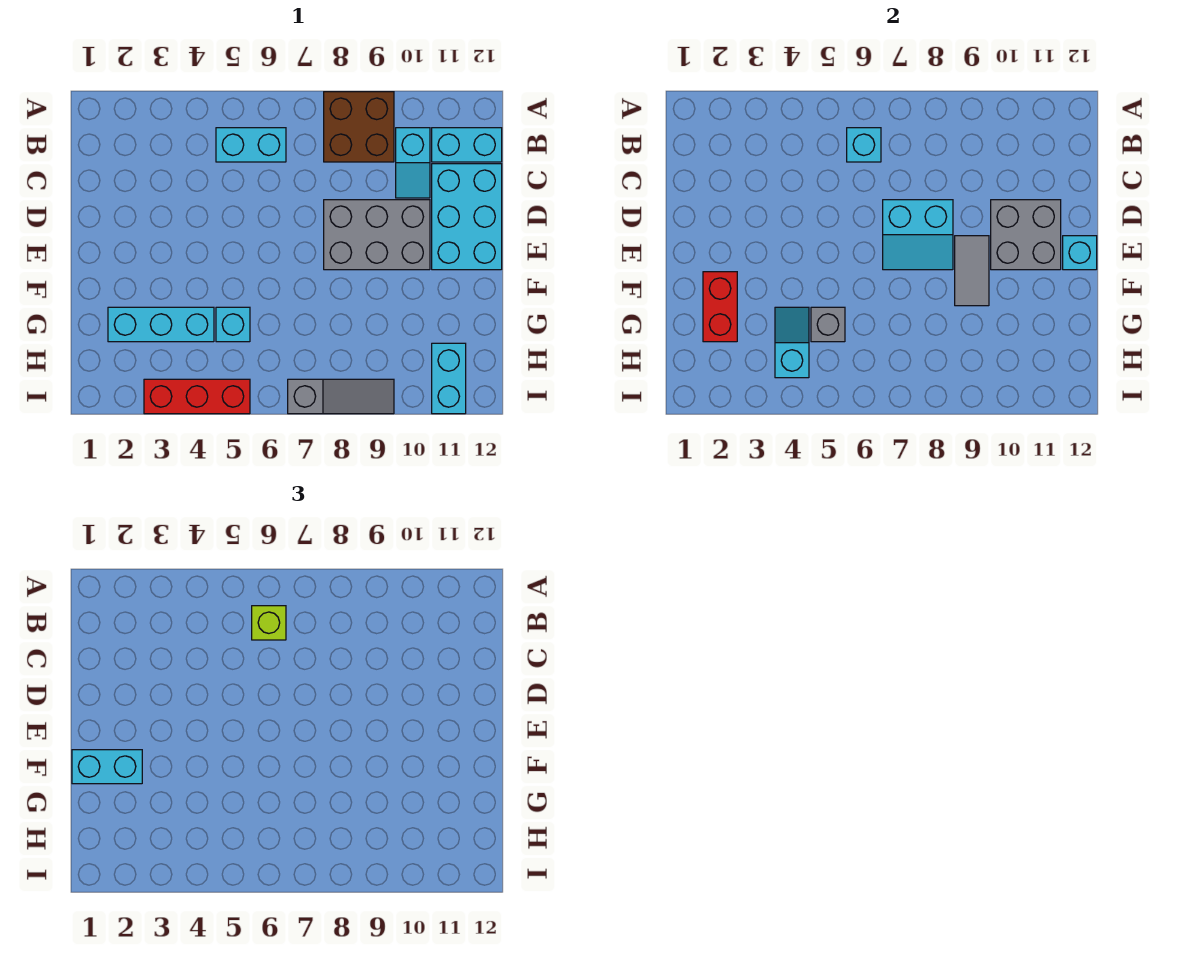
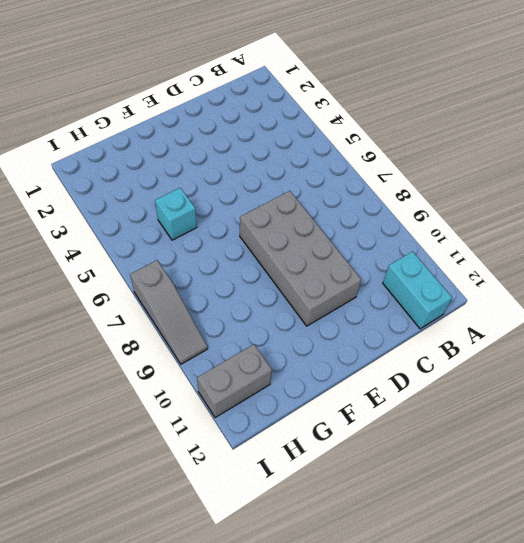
grey brick D7:E10 level 1 -> grey brick D8:E10 level 1
grey brick H11:I11 level 1 -> cyan brick H11:I11 level 1
none -> brown brick A8:B9 level 1
none -> cyan brick B5:B6 level 1
none -> cyan slope B10:C10 level 1 top B

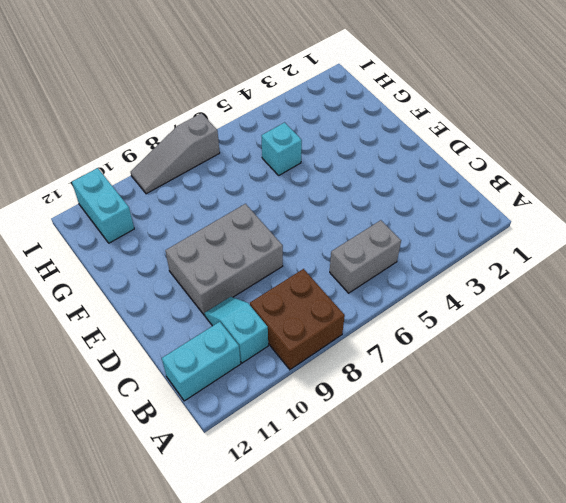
grey brick B5:B6 level 1 -> cyan brick B5:B6 level 1
none -> cyan brick C11:E12 level 1
none -> cyan brick G2:G4 level 1
none -> red brick I3:I5 level 1

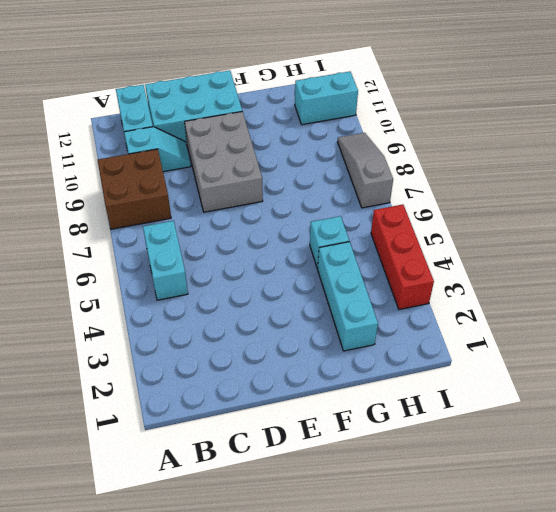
none -> cyan brick B6 level 2
none -> cyan slope D7:E8 level 2 top D
none -> grey brick D10:E11 level 2

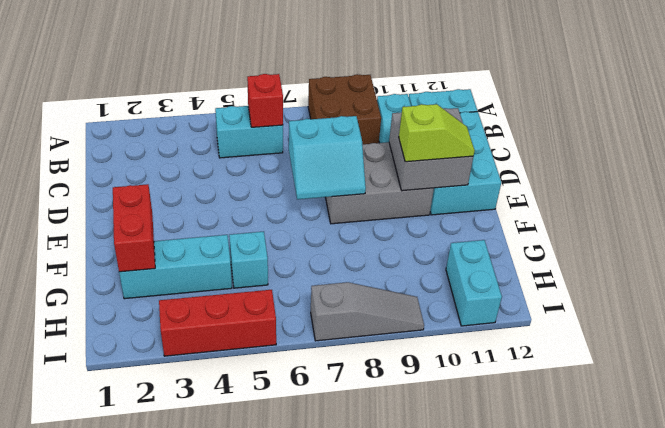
red brick B6 level 2 -> cyan brick B6 level 2
lime slope E10:E11 level 3 top 10 -> none
none -> grey tile E9:F9 level 2
none -> cyan brick E12 level 2
none -> cyan slope G4:H4 level 2 top H

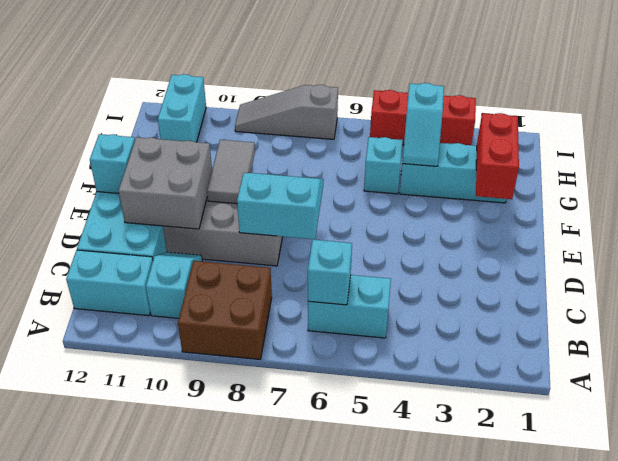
none -> grey brick G5 level 2
none -> lime brick B6 level 3
none -> cyan brick F1:F2 level 3

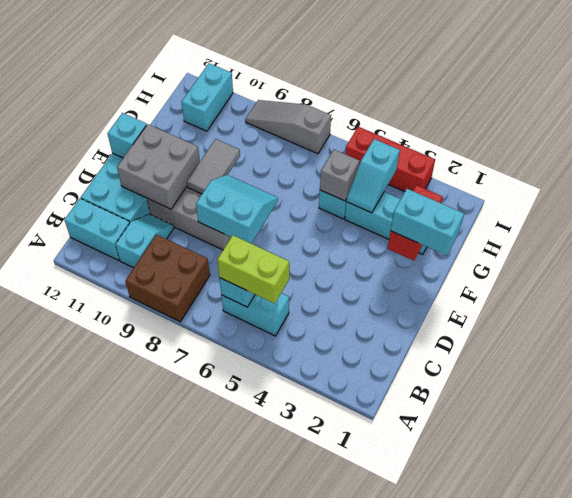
lime brick B5:B6 level 3 -> lime brick B6 level 3

